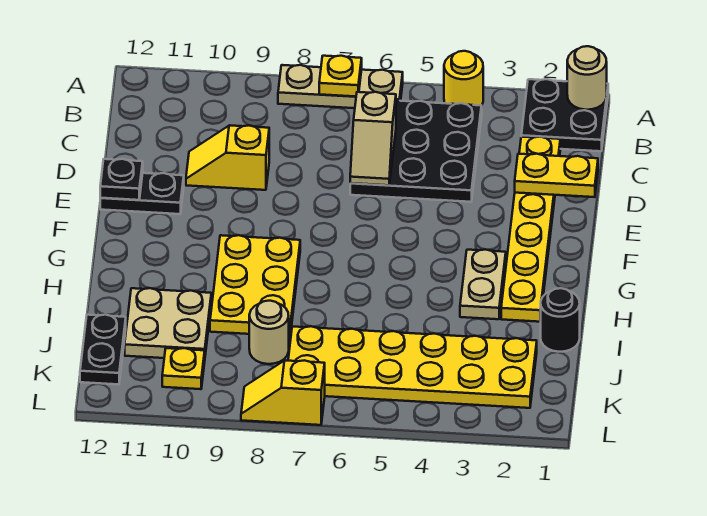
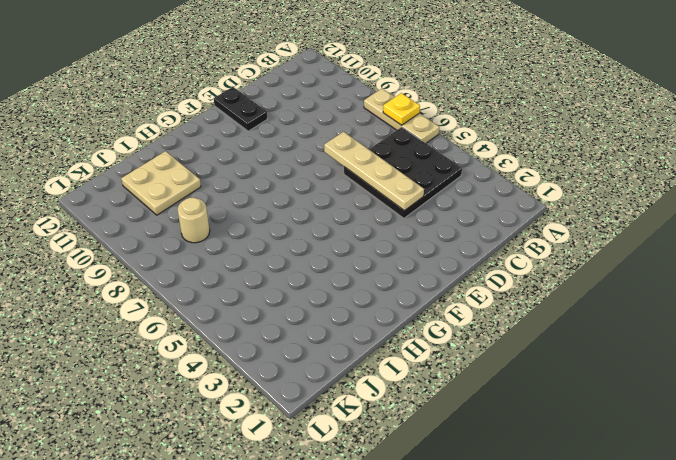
tan plate D4:D7 level 2 -> tan slope C6:D6 level 2 top C
none -> black plate A1:B2 level 1
none -> yellow round brick A4 level 1
none -> yellow plate C2:H2 level 1

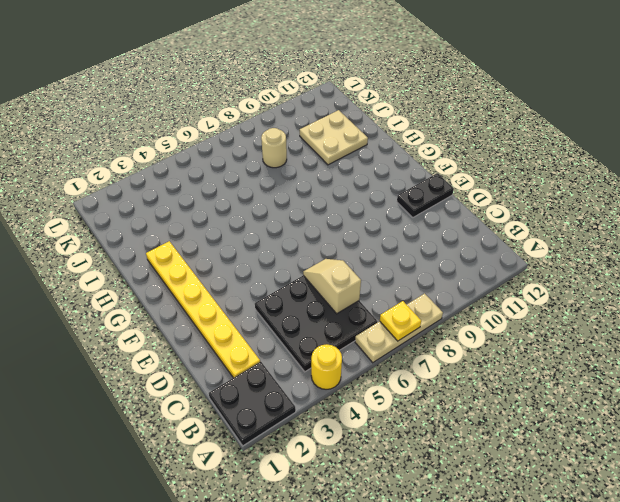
none -> yellow slope D9:D10 level 1 top 9
none -> tan plate G3:H3 level 1
none -> yellow plate G8:I9 level 1

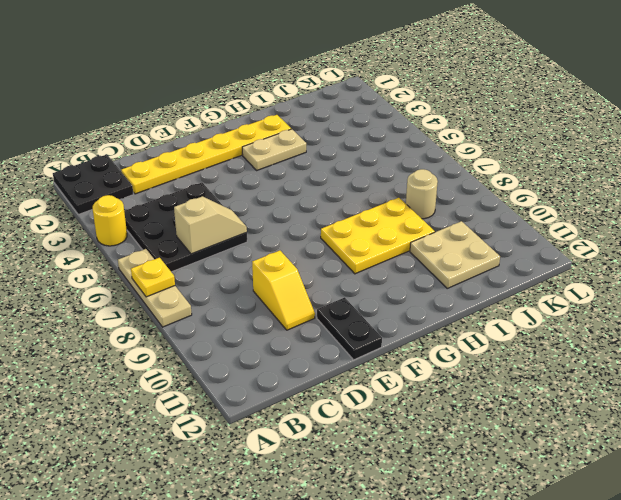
none -> black round brick I1 level 1
none -> yellow plate J2:K7 level 1
none -> black plate J12:K12 level 1

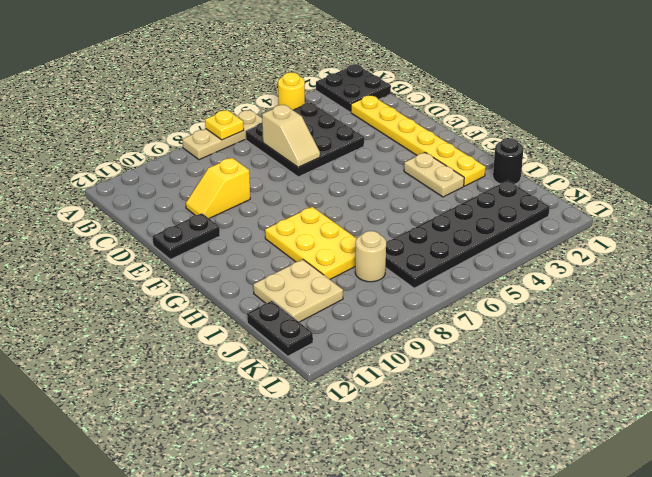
black plate J2:K7 level 1 -> yellow plate J2:K7 level 1
none -> yellow plate K10 level 1
none -> yellow slope L7:L8 level 1 top 7
none -> tan round brick A1 level 2

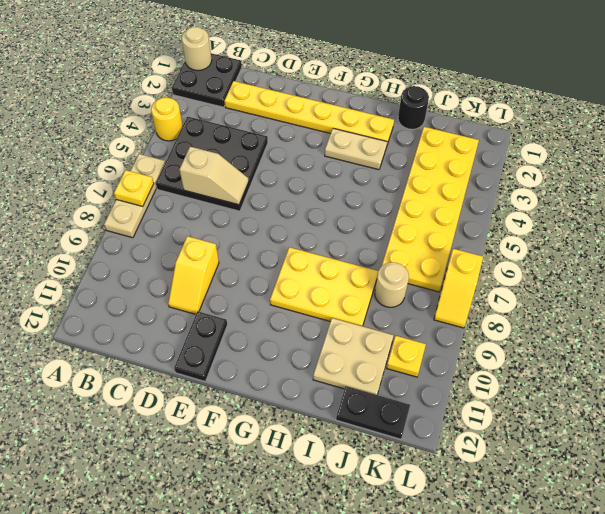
none -> yellow plate D1:D2 level 2
none -> black plate E12 level 2

